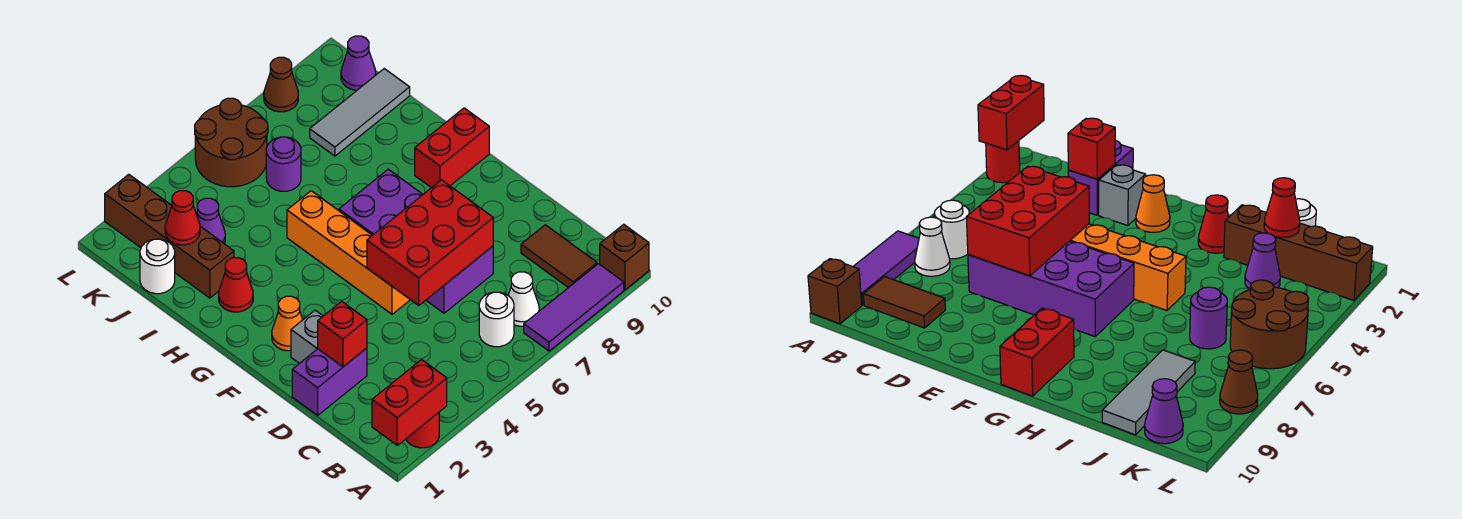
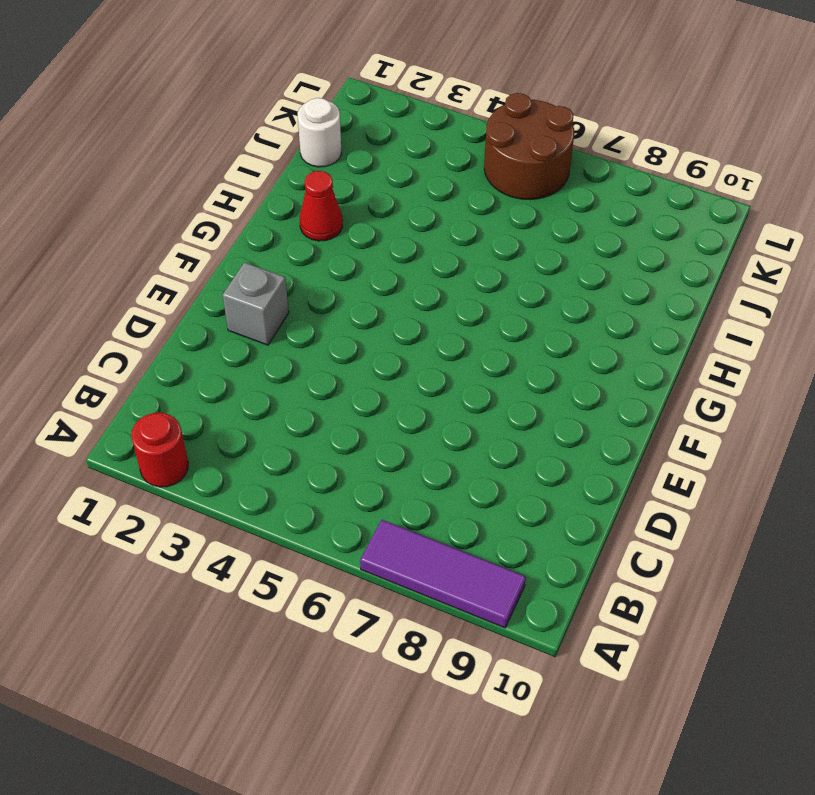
none -> brown brick A10 level 1
none -> white round brick B6 level 1
none -> white cone B7 level 1

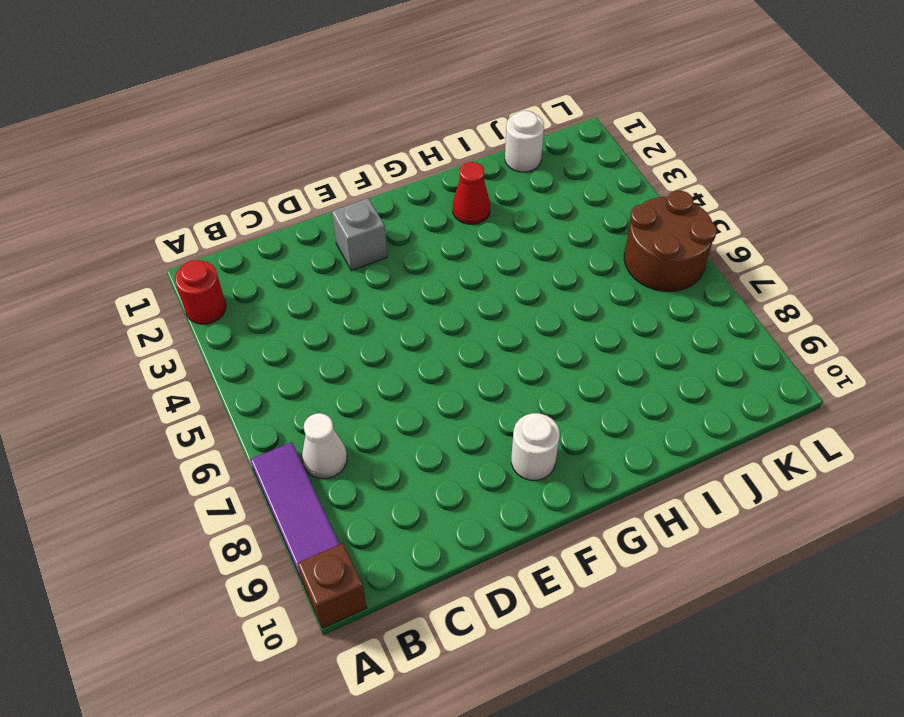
white round brick F9 level 1 -> white round brick B6 level 1
none -> brown tile B9:C9 level 1
none -> purple brick D1:D2 level 1
none -> purple brick D6:G7 level 1

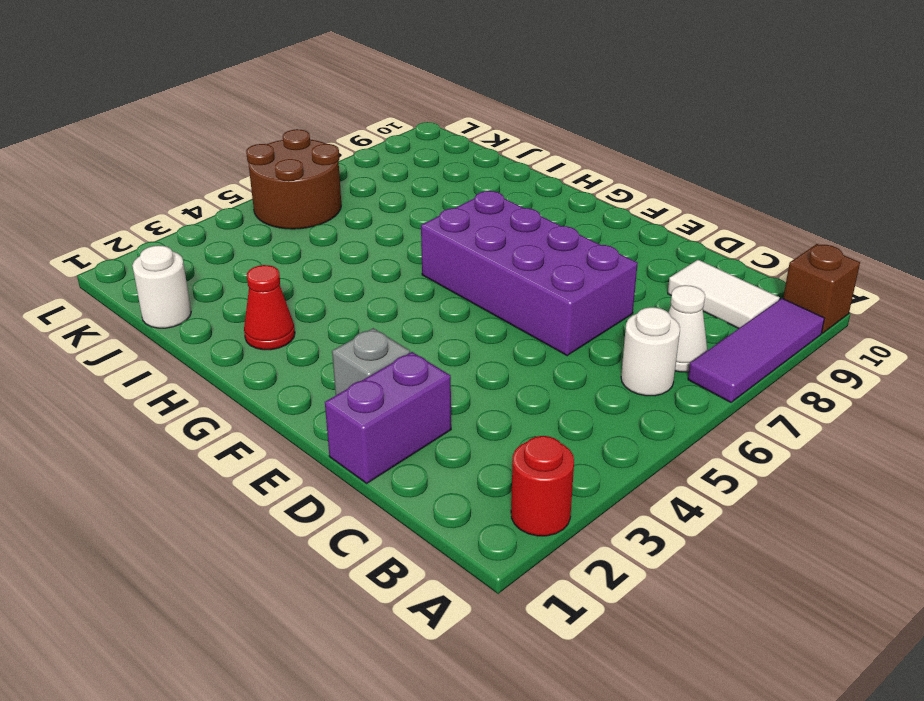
white tile B9:C9 level 1 -> brown tile B9:C9 level 1
none -> orange brick E5:H5 level 1
none -> orange cone F2 level 1
none -> red brick G9:G10 level 1

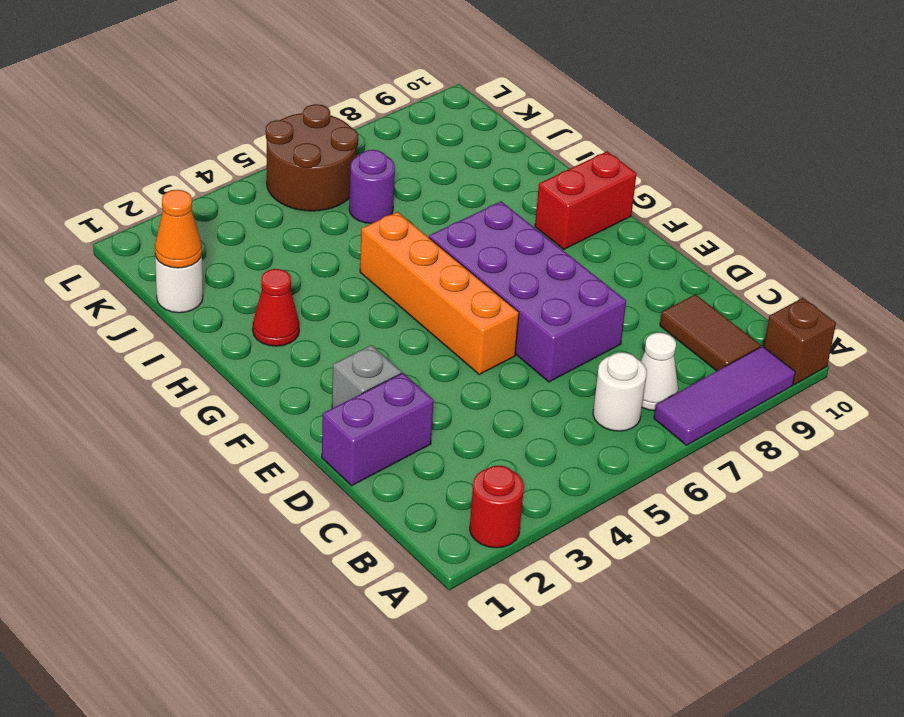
orange cone J1 level 2 -> orange cone F2 level 1
none -> brown brick I2:L2 level 1
none -> purple cone J3 level 1
none -> grey tile J8:J10 level 1

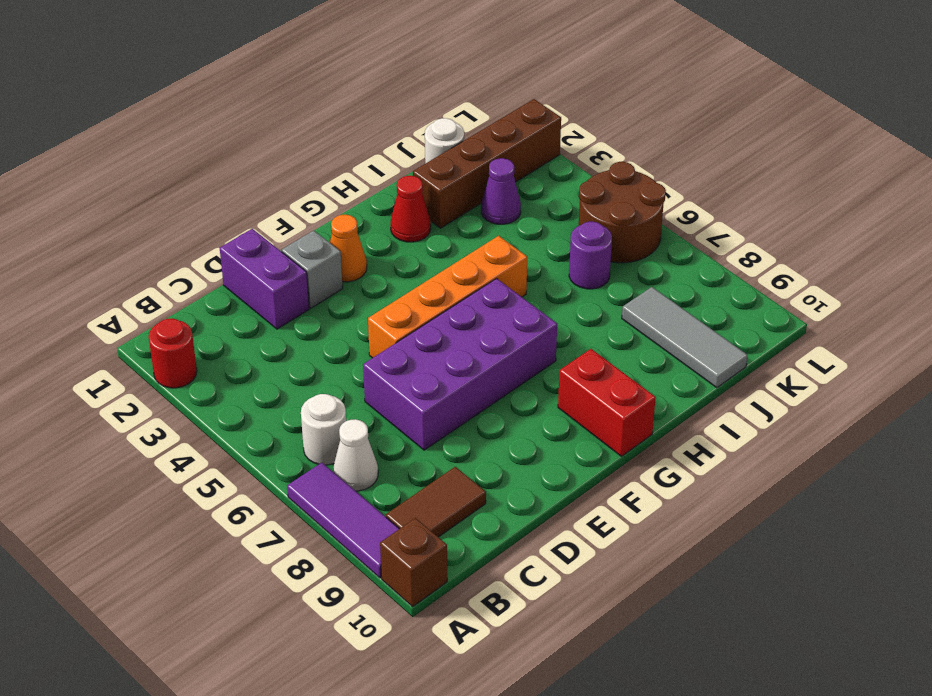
none -> purple cone K10 level 1
none -> brown cone L8 level 1
none -> red brick A1:A2 level 2

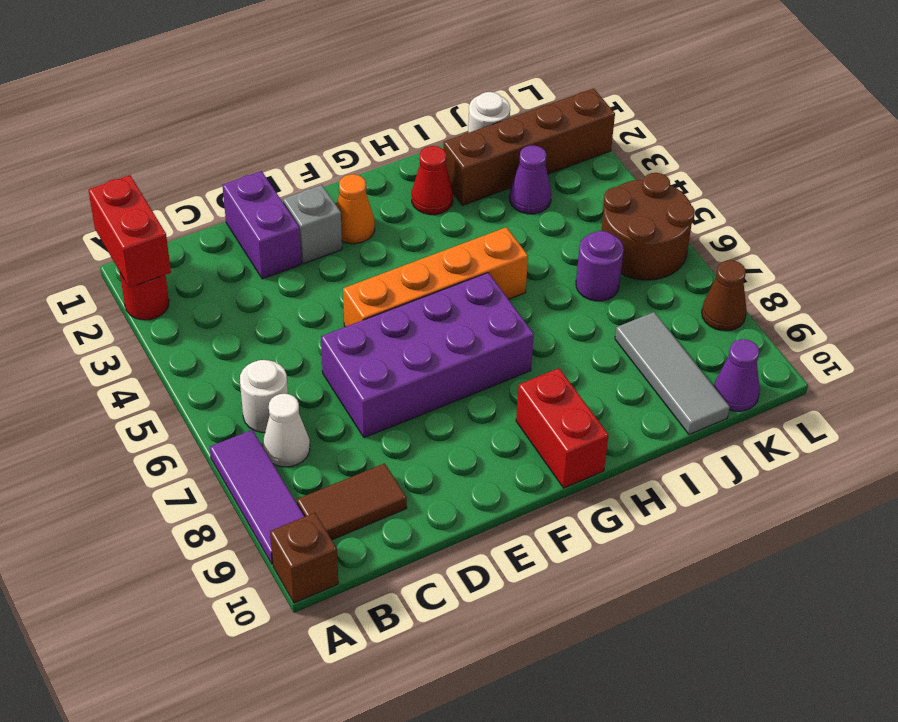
none -> red brick D2 level 2
none -> red brick D5:E7 level 2
none -> red cone J2 level 2

